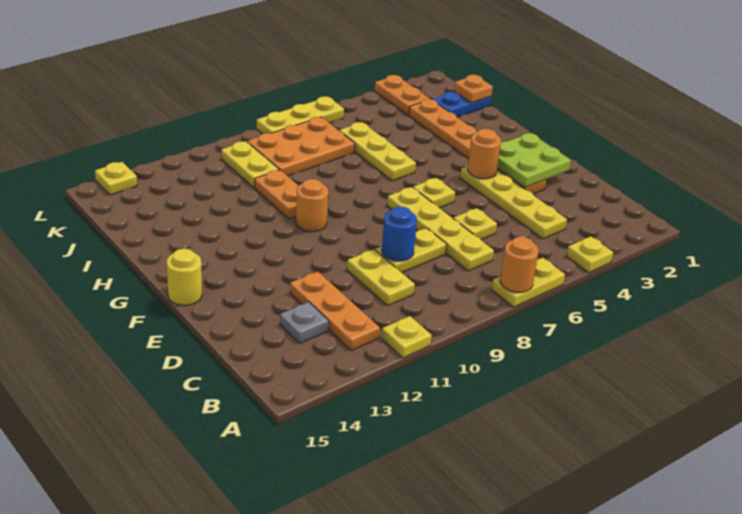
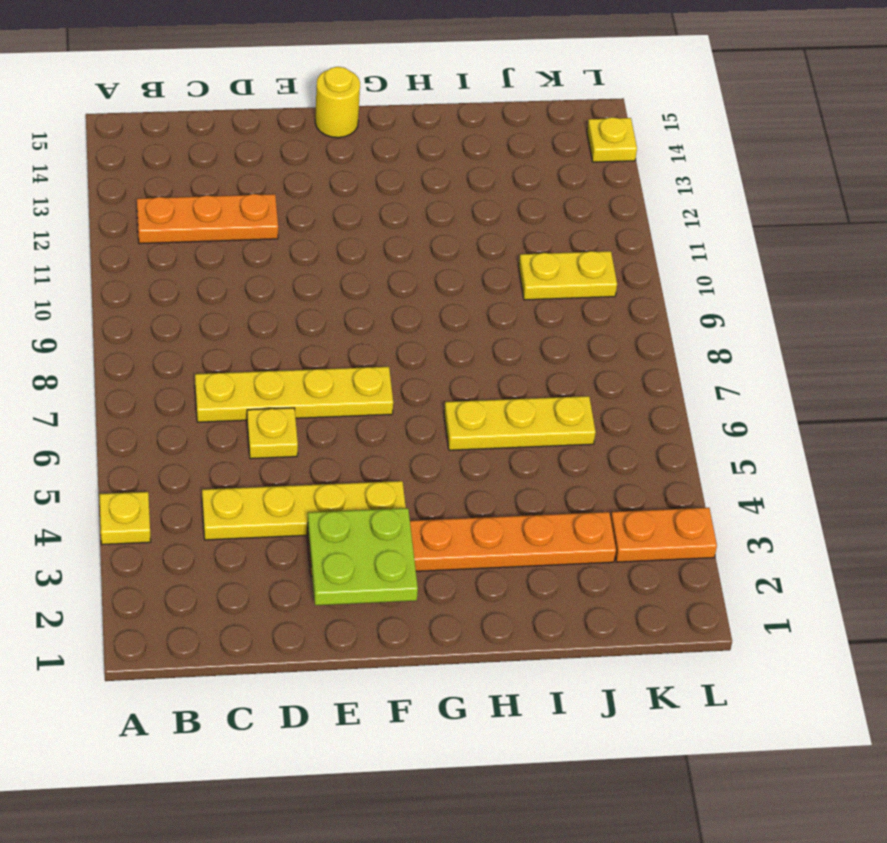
none -> yellow plate A6:A7 level 1
none -> yellow plate A11 level 1
none -> yellow plate C10:D10 level 1

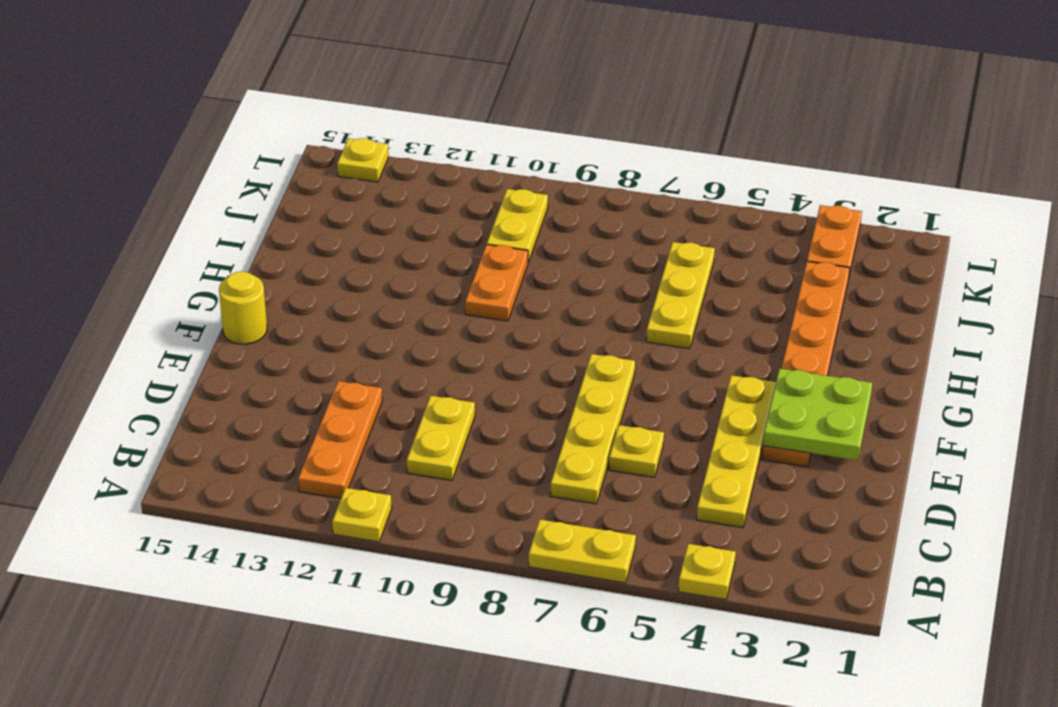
none -> grey plate C13 level 1
none -> yellow plate D8:D9 level 1
none -> yellow plate F6 level 1

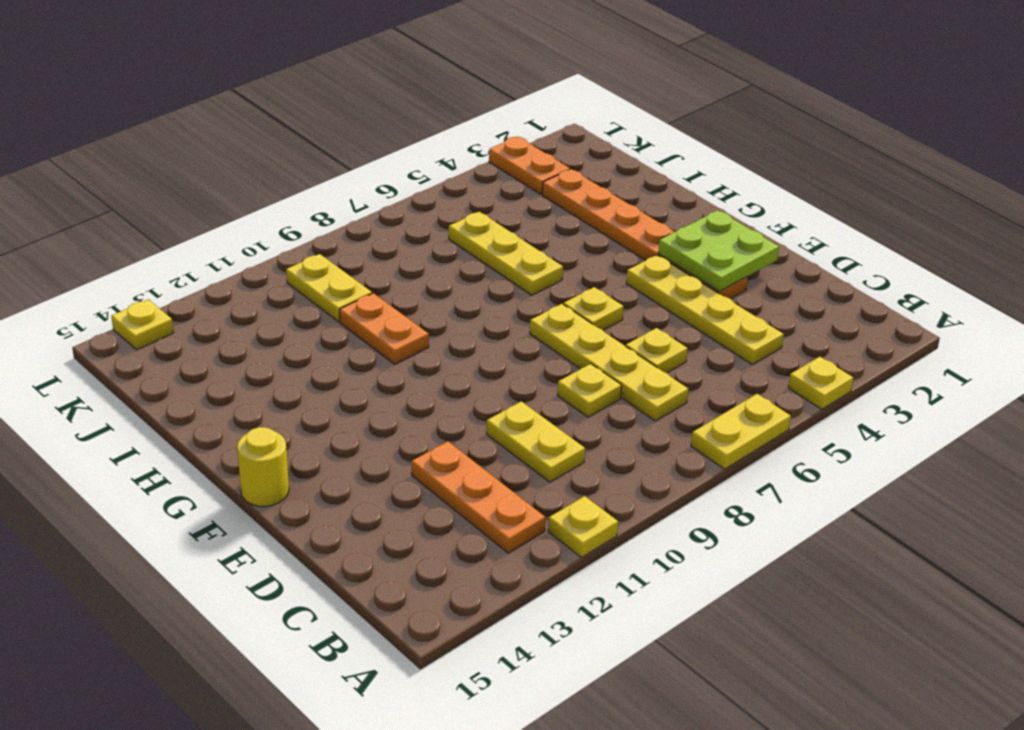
yellow plate D8 level 1 -> yellow plate D8:D9 level 1
none -> grey plate C13 level 1
none -> orange round brick G10 level 1
none -> blue plate J1:J2 level 1

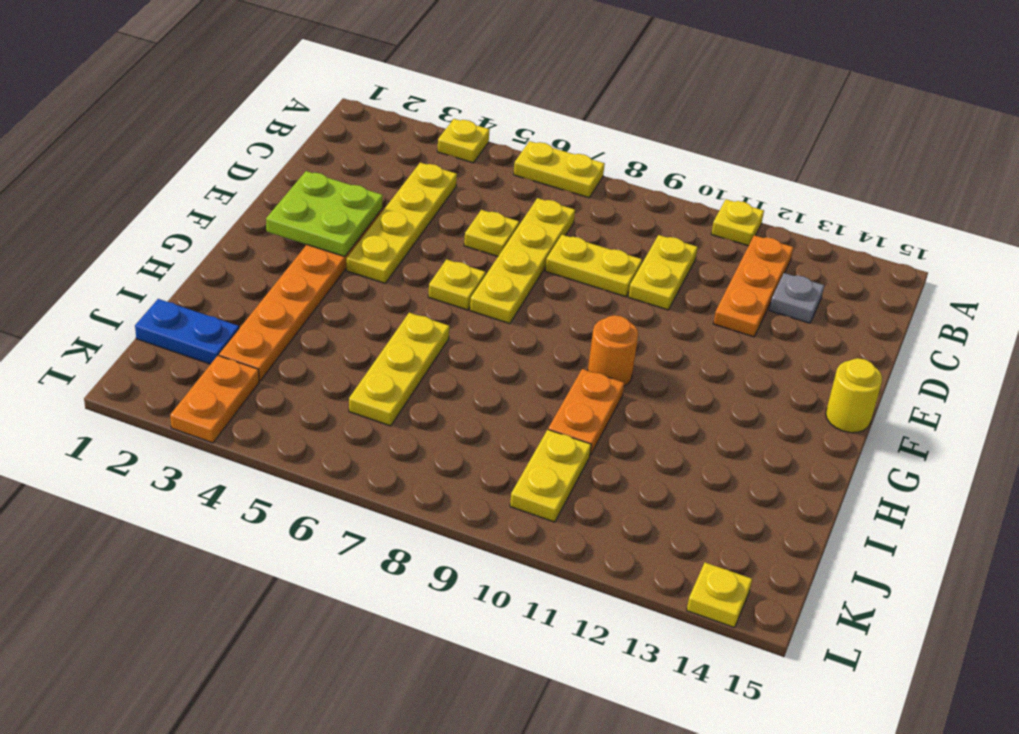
none -> orange plate J7:K9 level 1
none -> yellow plate L6:L8 level 1
none -> orange round brick A7 level 2

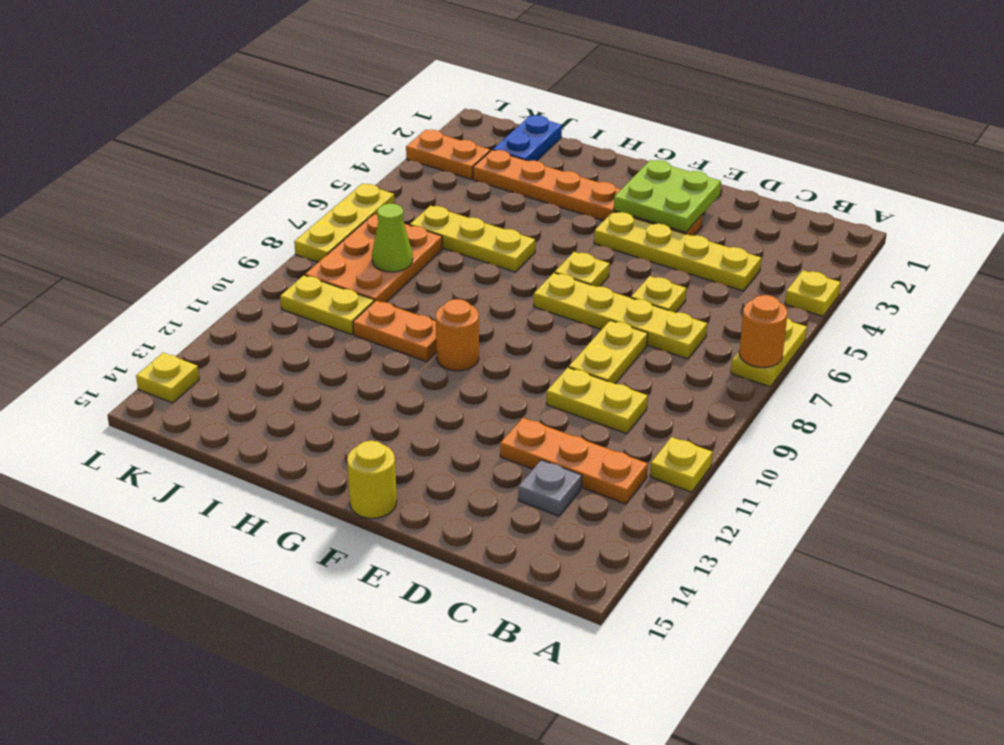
lime cone J8 level 2 -> none
none -> blue round brick D9 level 2
none -> orange round brick F4 level 2
none -> orange plate J1 level 2

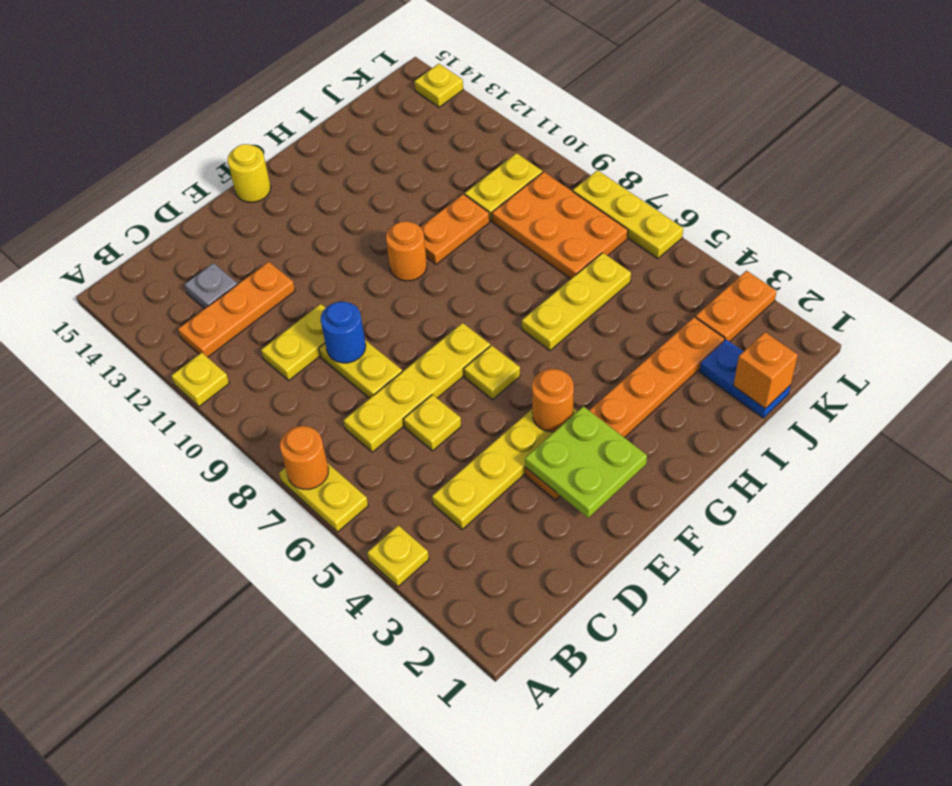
orange brick J1 level 2 -> orange plate J1 level 2

